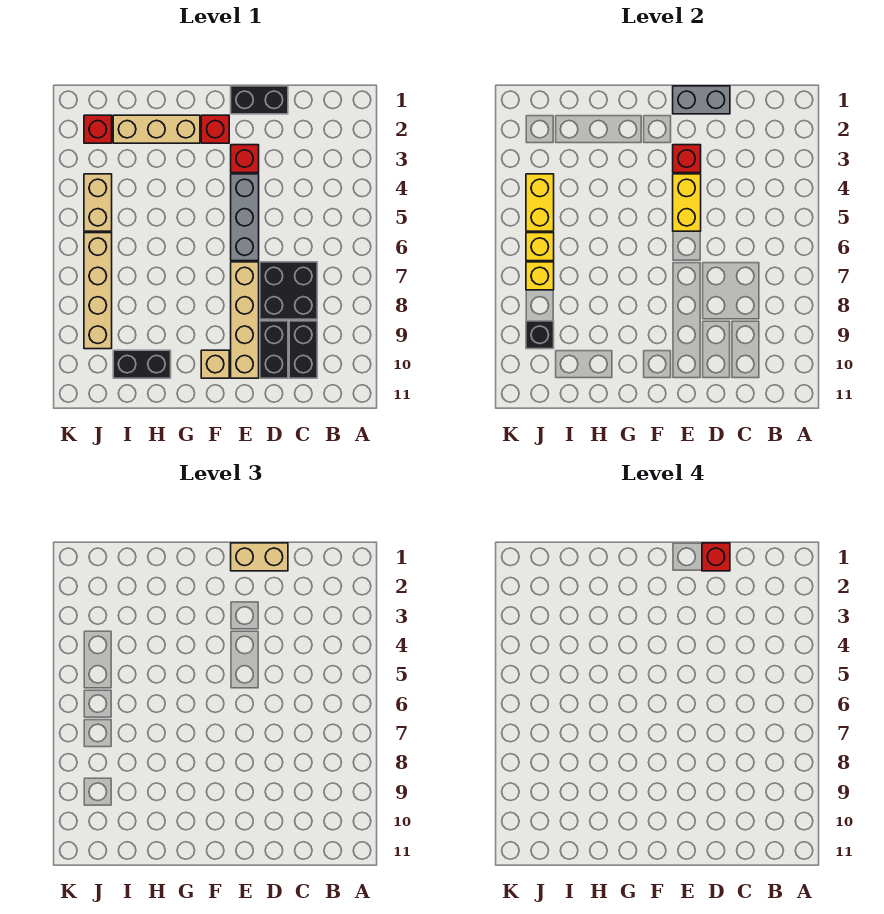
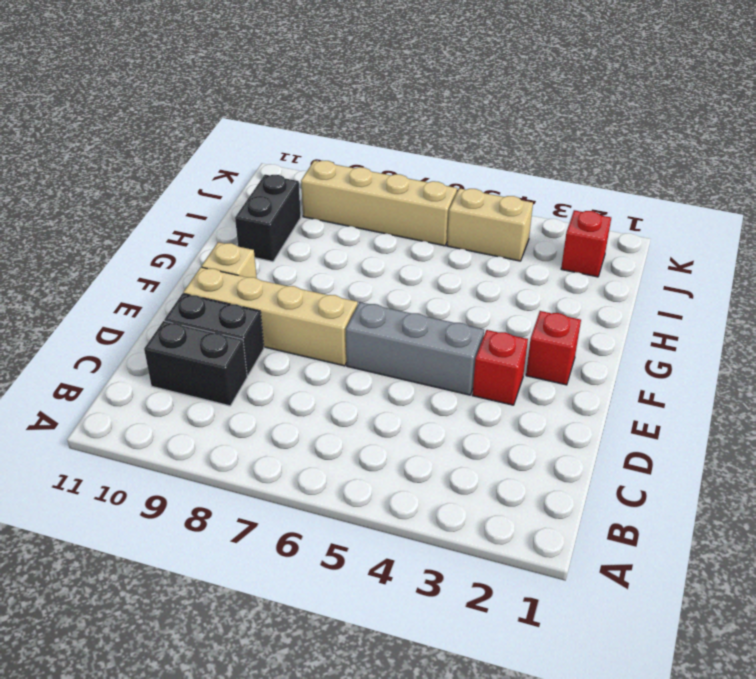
none -> black brick C7:D8 level 1
none -> black brick D1:E1 level 1
none -> tan brick G2:I2 level 1

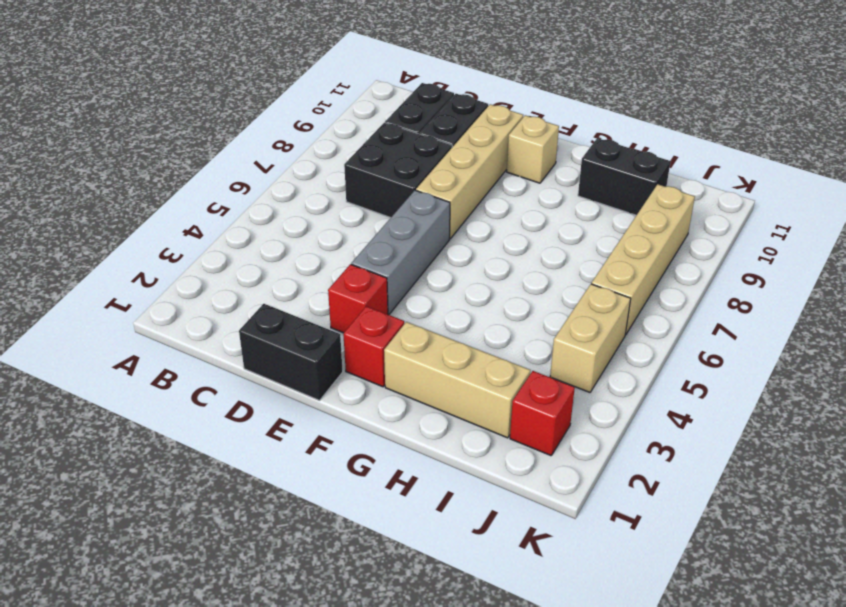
none -> grey brick D1:E1 level 2
none -> red brick E3 level 2
none -> yellow brick E4:E5 level 2

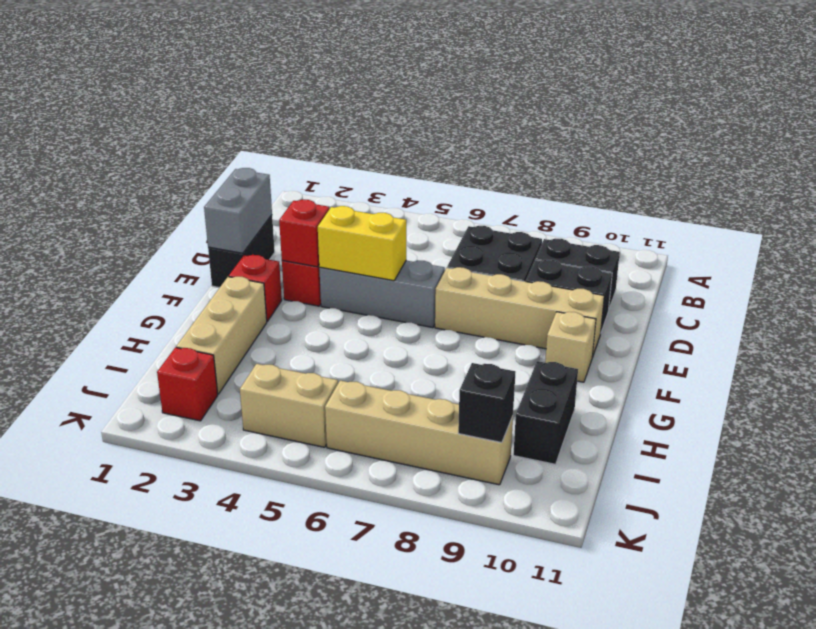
none -> yellow brick J4:J5 level 2
none -> yellow brick J6 level 2
none -> yellow brick J7 level 2

